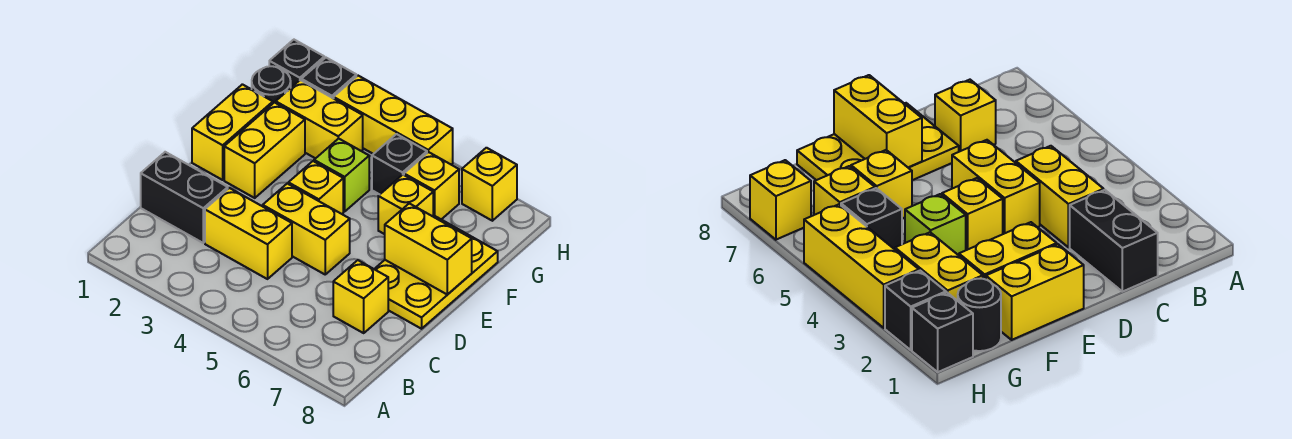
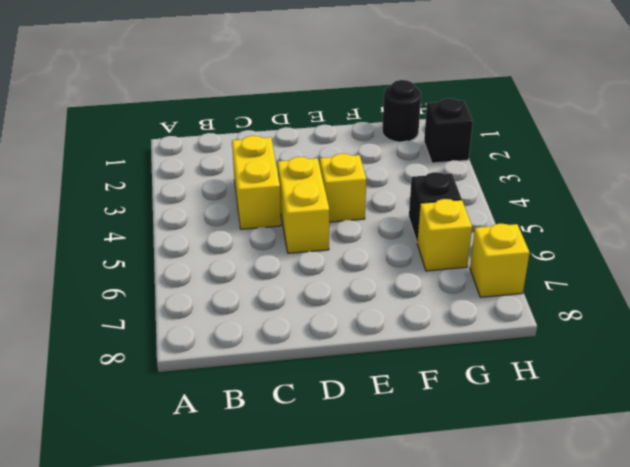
none -> black brick C1:C2 level 1
none -> yellow brick C7 level 1
none -> yellow plate D7:F8 level 1

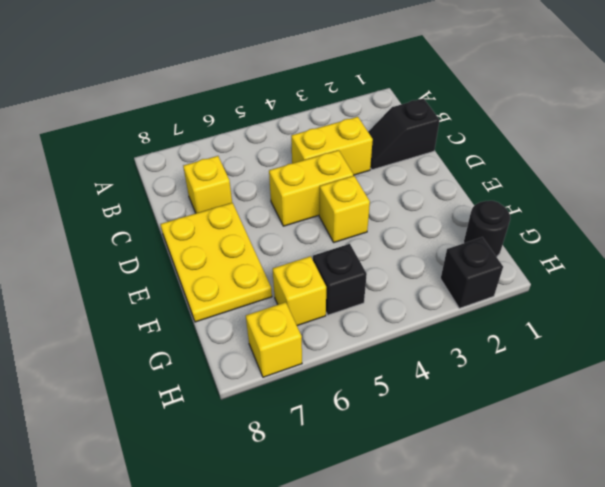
black slope C1:C2 level 1 top 1 -> black brick C1:C2 level 1
none -> yellow brick E1:F1 level 1
none -> yellow brick E2:F2 level 1
none -> lime brick F4 level 1

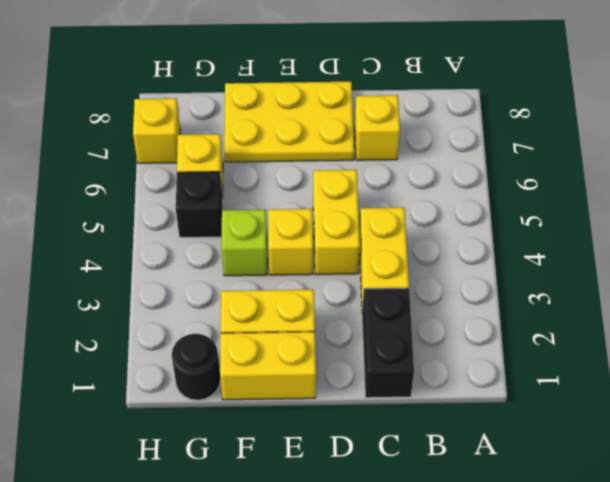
none -> yellow brick F6 level 1
none -> yellow brick G2:G3 level 1
none -> black brick H1 level 1

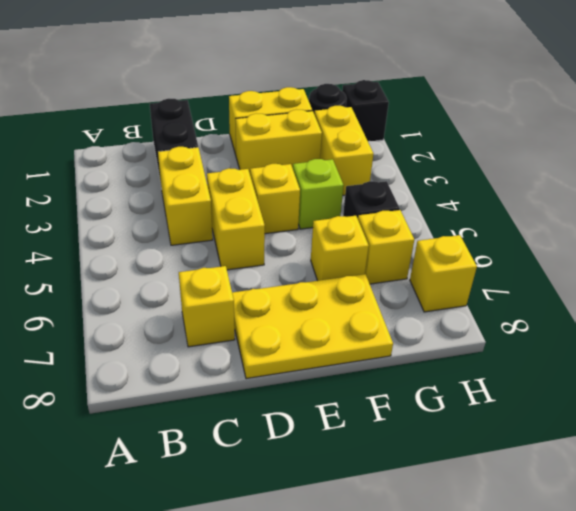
none -> black brick H2 level 1
none -> yellow brick H3:H5 level 1
none -> yellow brick E7:E8 level 2

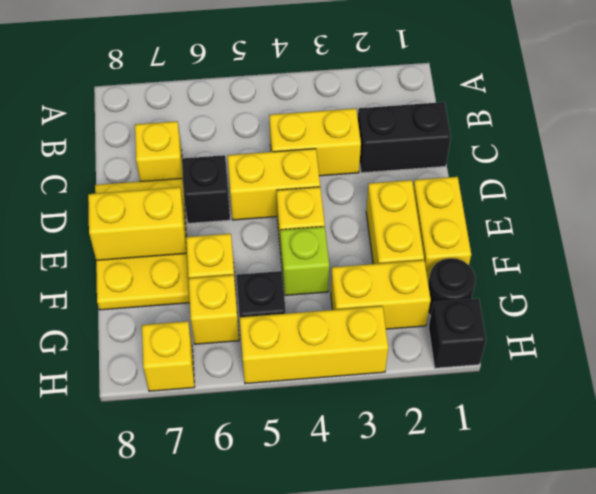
black brick D6 level 1 -> black brick H2 level 1

